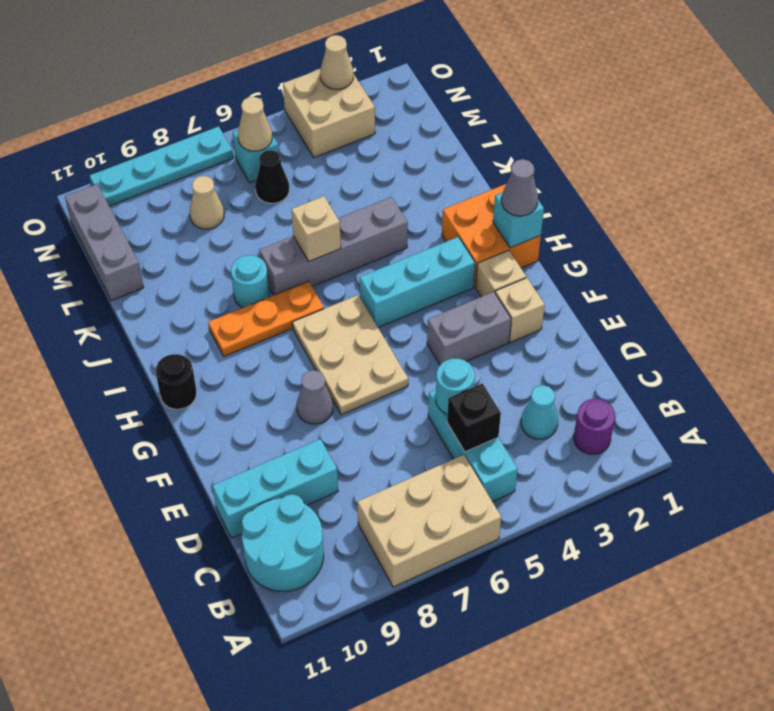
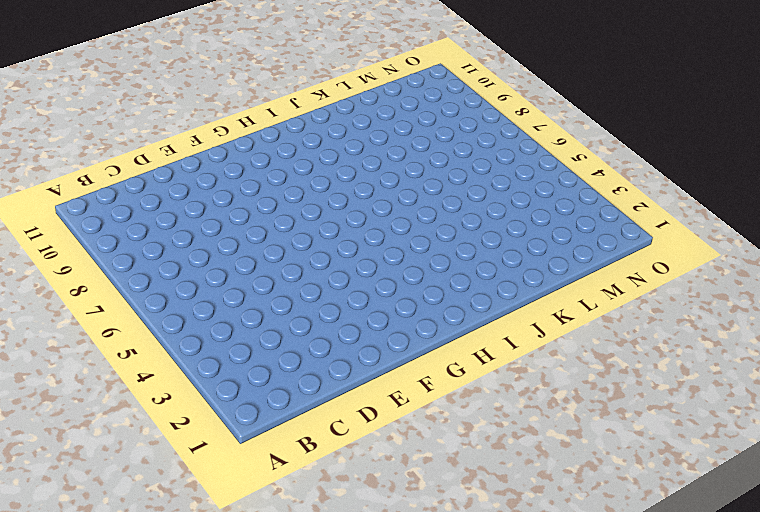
none -> tan brick A6:B8 level 1
none -> purple round brick B2 level 1
none -> cyan brick B5:D5 level 1
none -> cyan round brick B10:C11 level 1

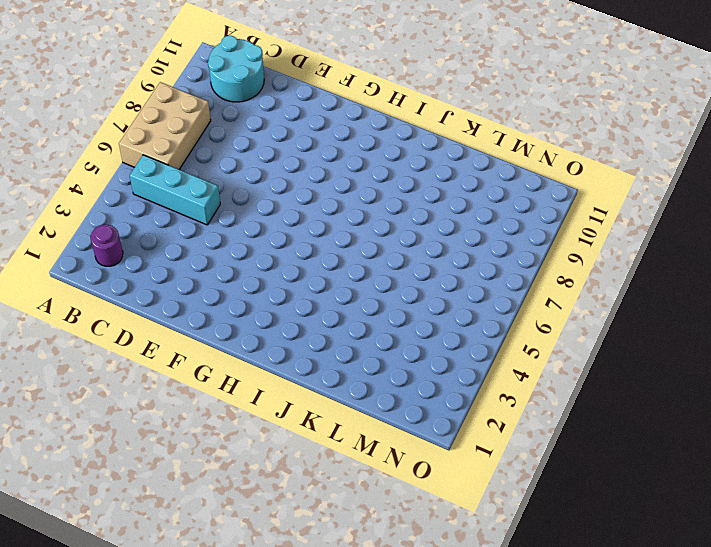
none -> cyan cone C3 level 1
none -> cyan brick D9:D11 level 1
none -> tan brick F2 level 1
none -> grey brick F3:F4 level 1

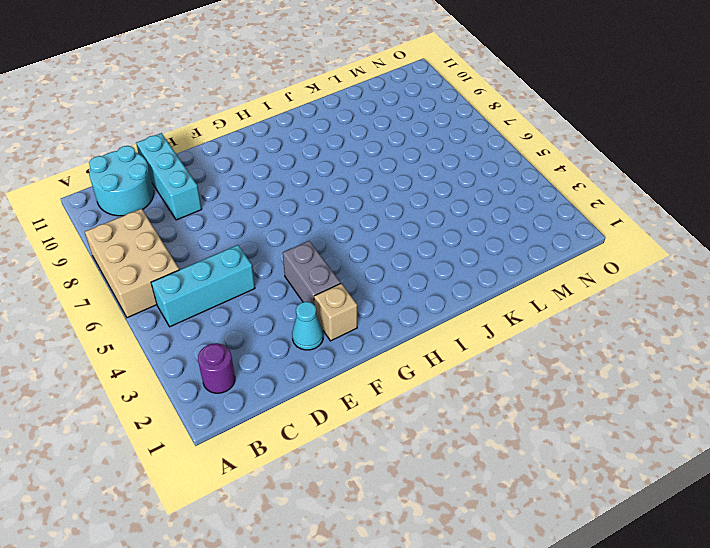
cyan cone E2 level 1 -> cyan cone C3 level 1
none -> tan plate F6:H7 level 1
none -> grey cone F8 level 1
none -> tan brick G2 level 1
none -> orange brick H1:I2 level 1

